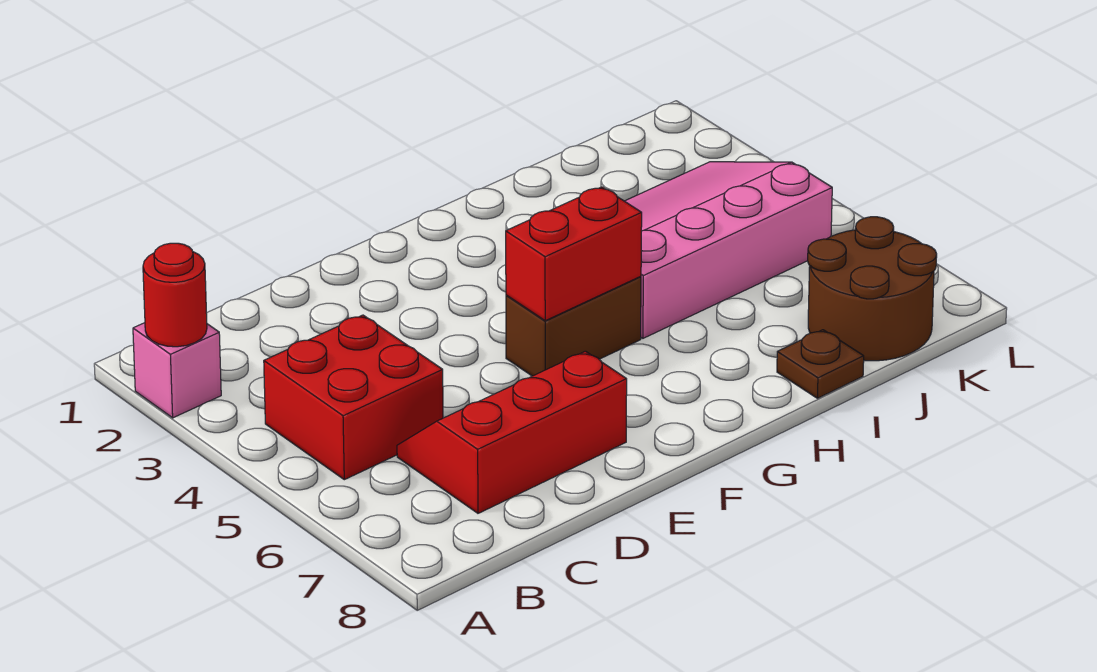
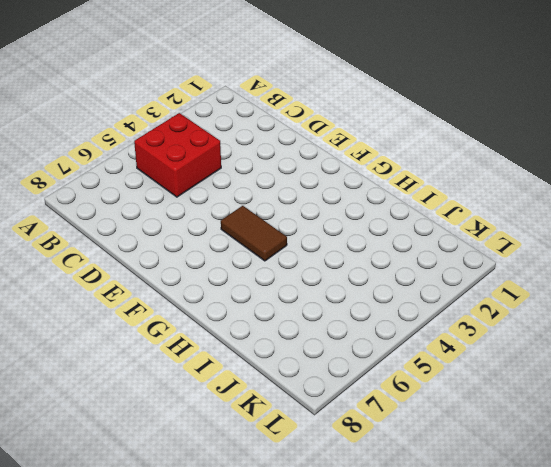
brown tile F5:G5 level 1 -> brown brick F5:G5 level 1
none -> pink brick A2 level 1
none -> red slope C6:E7 level 1 top 7

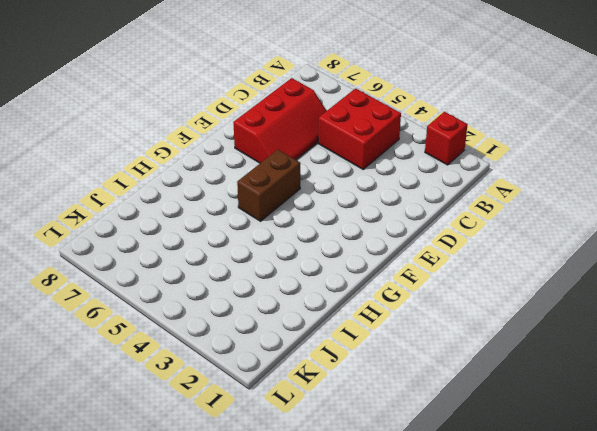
red brick A2 level 1 -> pink brick A2 level 1
none -> pink slope H3:K5 level 1 top 5
none -> brown plate I8 level 1

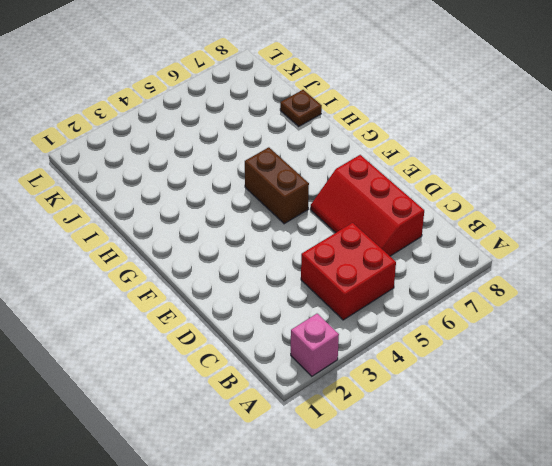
none -> pink slope H3:K5 level 1 top 5
none -> brown round brick J7:K8 level 1

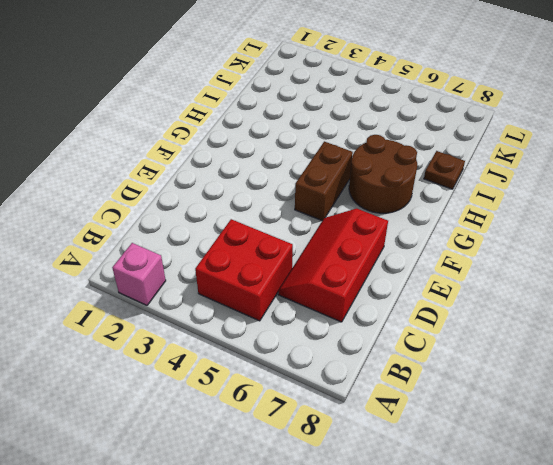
brown round brick G6:H7 level 1 -> brown round brick J7:K8 level 1
none -> pink slope H3:K5 level 1 top 5
none -> red round brick A2 level 2

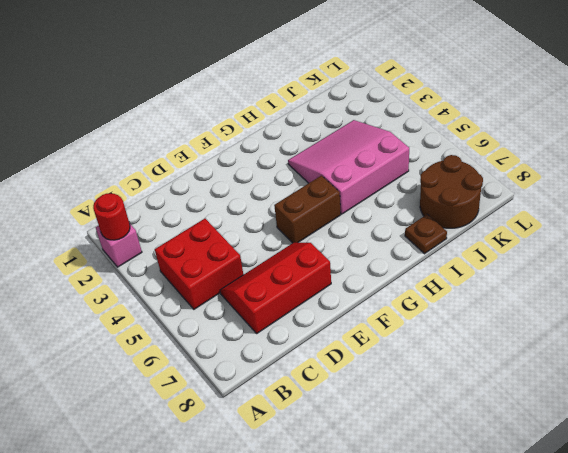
pink slope H3:J5 level 1 top 5 -> pink slope H3:K5 level 1 top 5
none -> red brick F5:G5 level 2

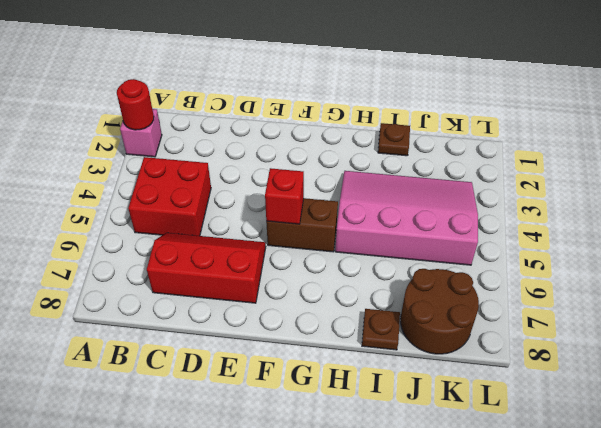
red brick F5 level 2 -> red brick F5:G5 level 2
brown plate I1 level 1 -> none

